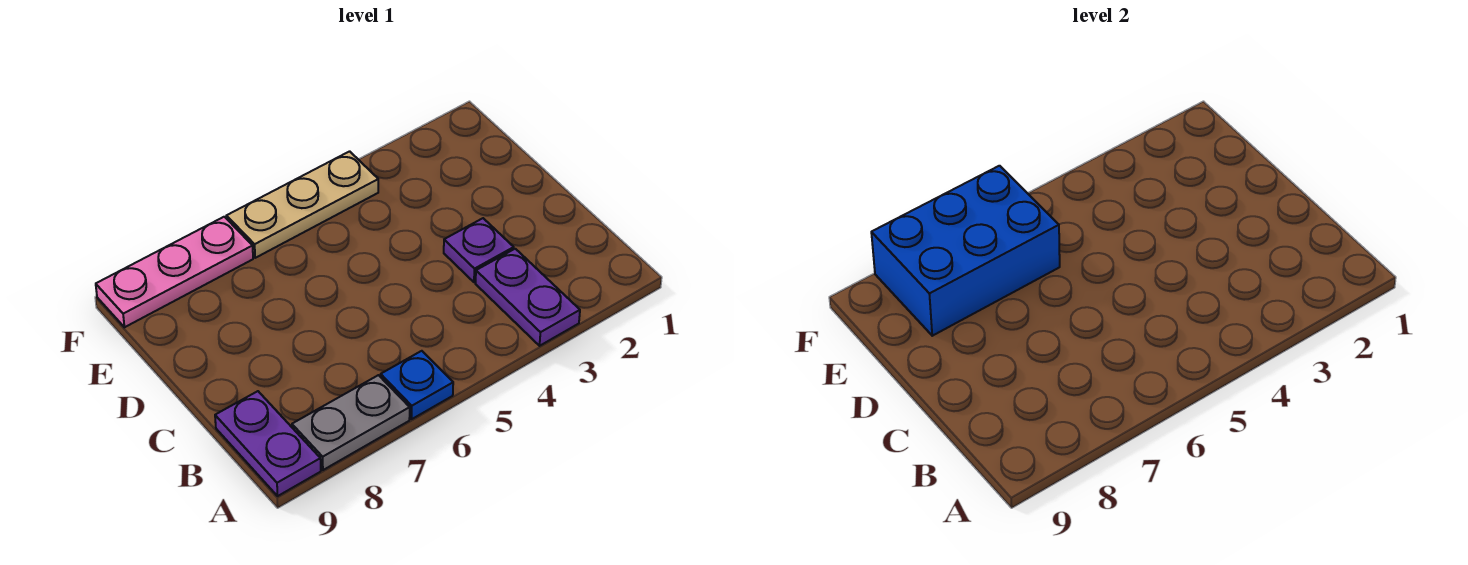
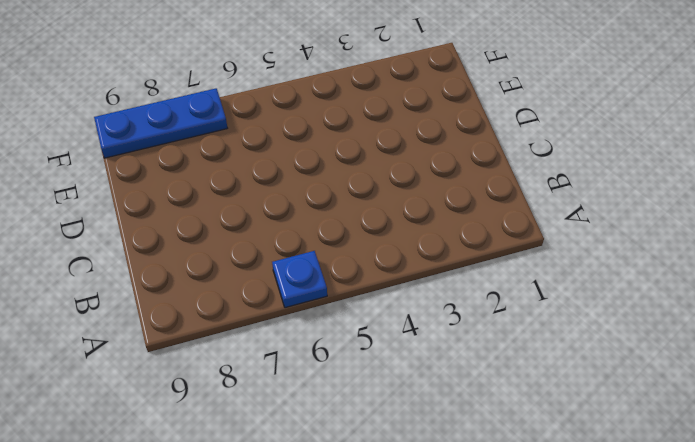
blue plate F7:F9 level 1 -> pink plate F7:F9 level 1
none -> purple plate A3:B3 level 1
none -> grey plate A7:A8 level 1

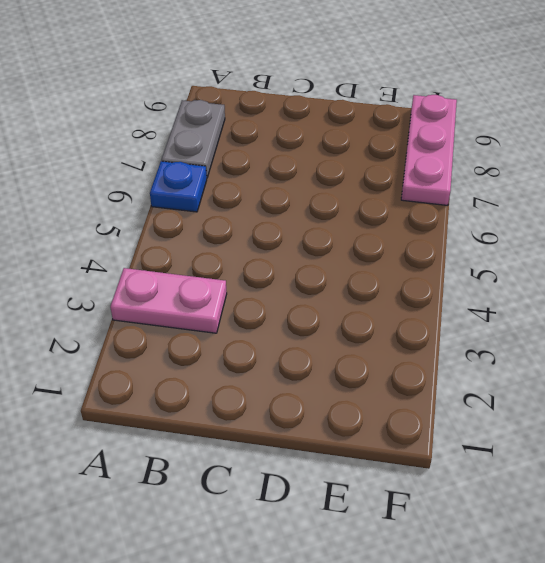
pink plate A3:B3 level 1 -> purple plate A3:B3 level 1
none -> purple plate A9:B9 level 1
none -> purple plate C3 level 1

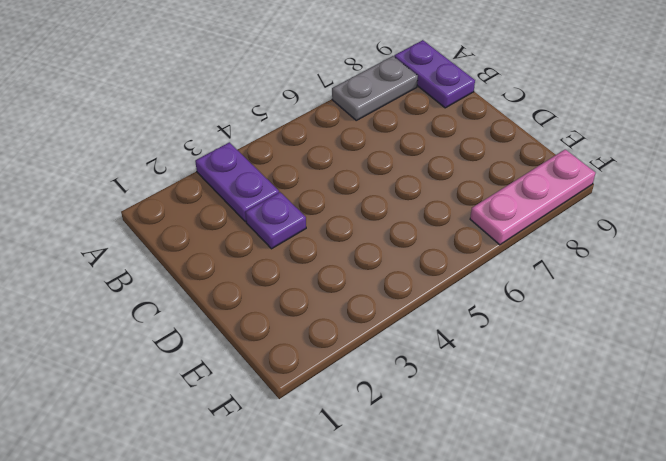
none -> blue plate A6 level 1
none -> tan plate F4:F6 level 1

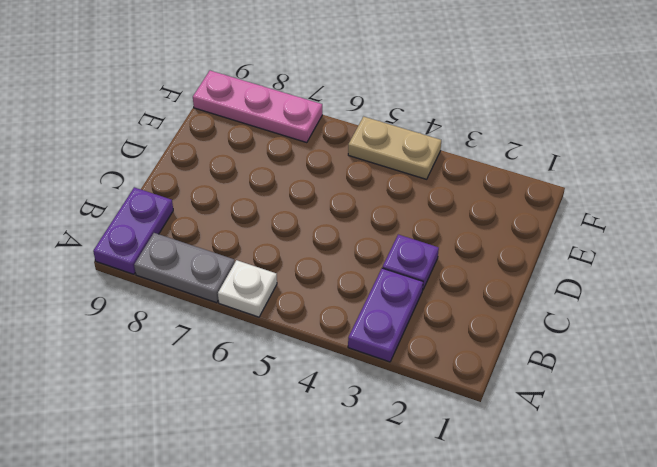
white plate A6 level 1 -> blue plate A6 level 1
tan plate F4:F5 level 1 -> tan plate F4:F6 level 1
none -> blue brick E6:F8 level 2

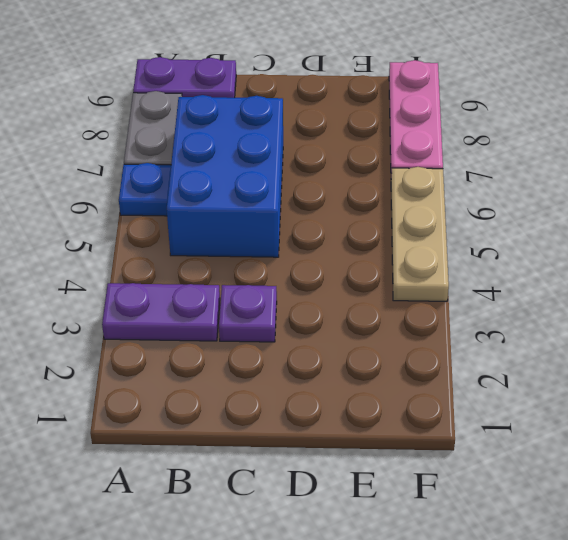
blue brick B5:C7 level 1 -> blue brick E6:F8 level 2

